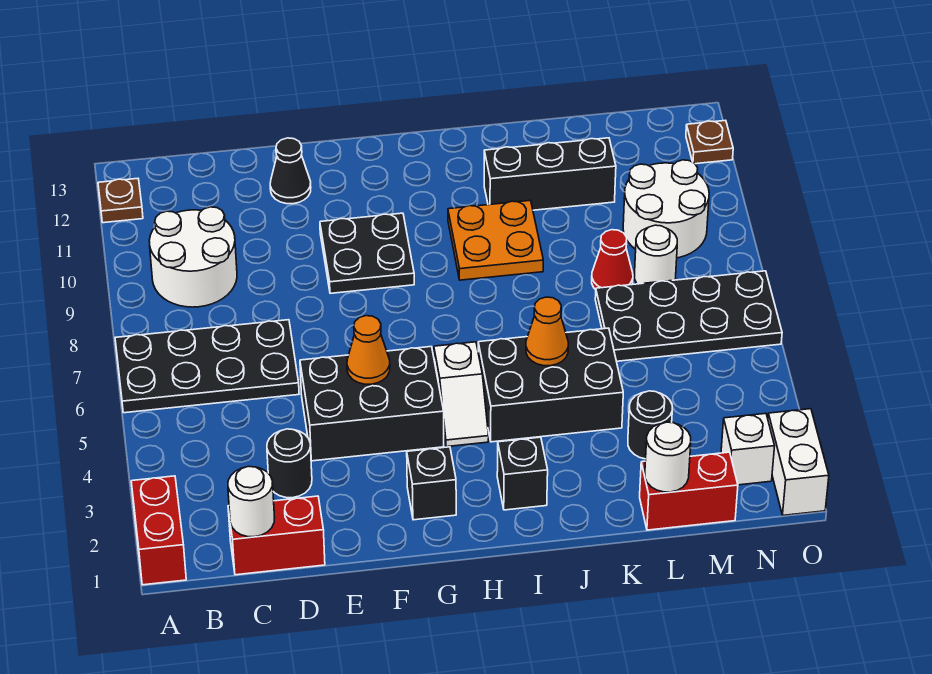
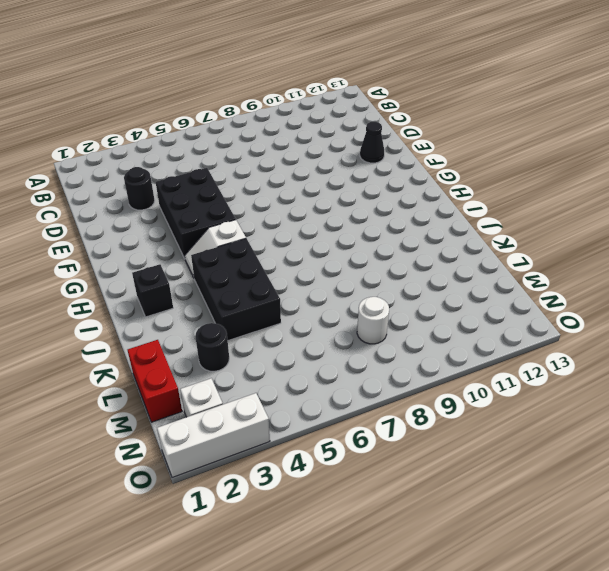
white brick O1:O3 level 1 -> white brick O1:O2 level 1
none -> red brick A1:A2 level 1
none -> black plate A6:D7 level 1
none -> brown plate A12 level 1

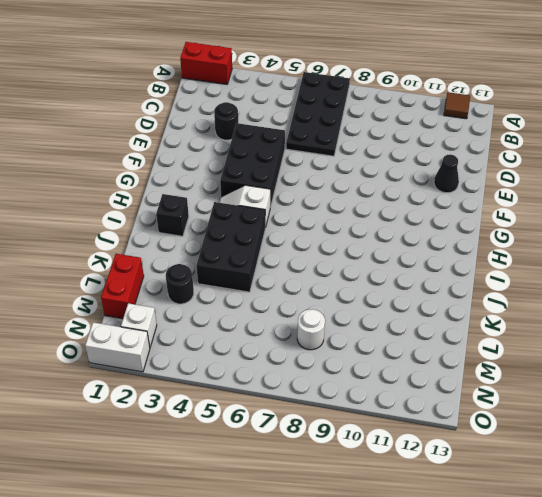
brown tile A12 level 1 -> brown plate A12 level 1
none -> white round brick B9:C10 level 1
none -> red brick C1:D1 level 1
none -> black plate F9:G10 level 1

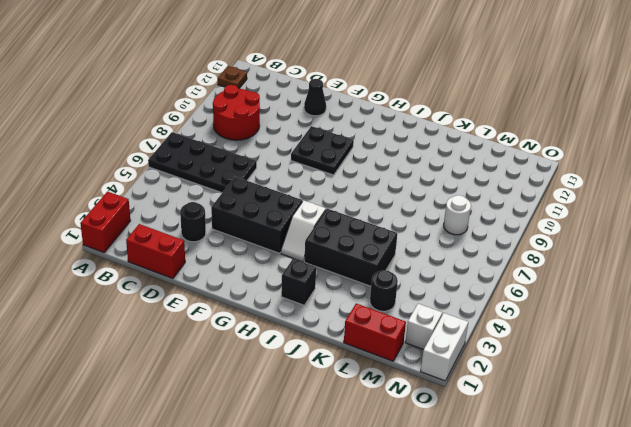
red round brick B9:C10 level 1 -> white round brick B9:C10 level 1
none -> black brick G2 level 1
none -> orange plate I9:J10 level 1
none -> black brick J11:L11 level 1

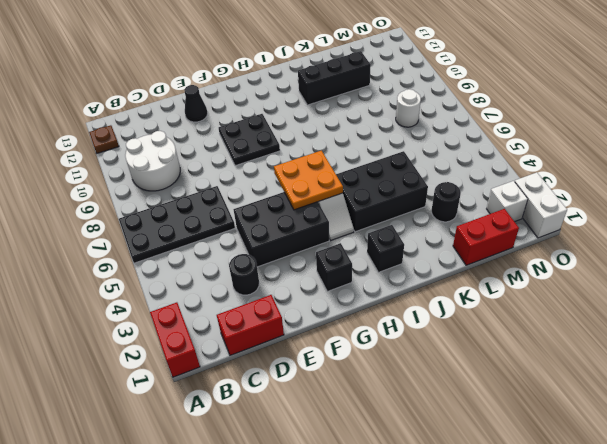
orange plate G5:H6 level 2 -> orange plate I9:J10 level 1
none -> black plate L6:O7 level 1
none -> red cone L8 level 1
none -> white round brick M9:N10 level 1

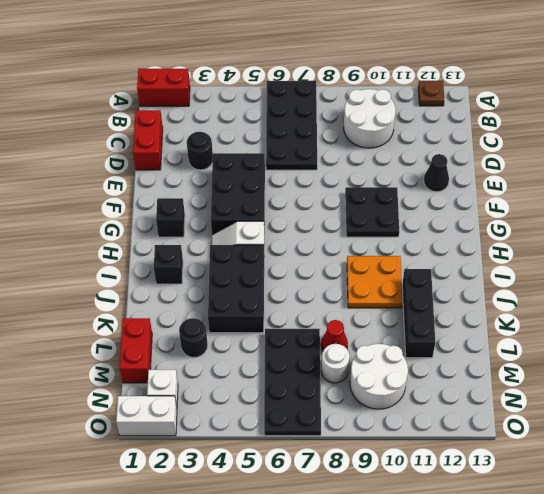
none -> brown plate O12 level 1
none -> white round brick C1 level 2
none -> orange cone F5 level 2

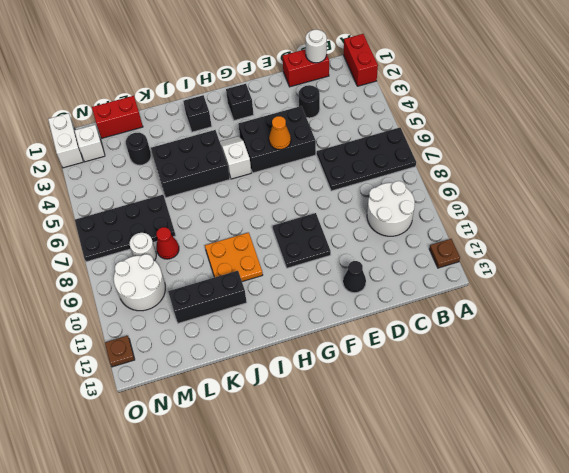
none -> orange cone J5 level 2
none -> white round brick L1 level 2

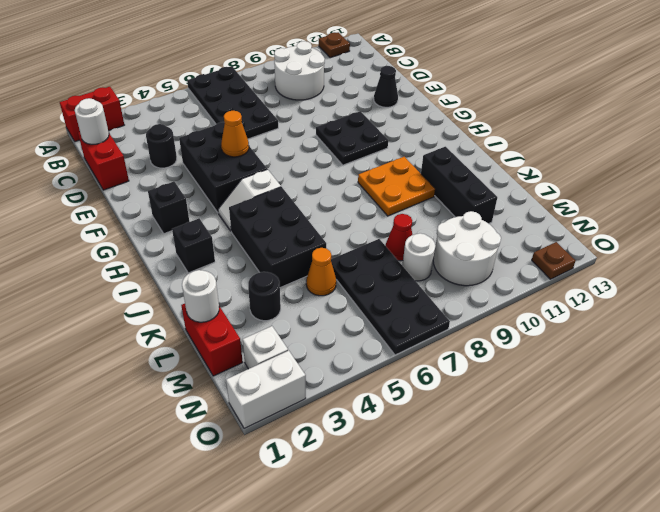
orange cone L5 level 1 -> orange cone J5 level 2

